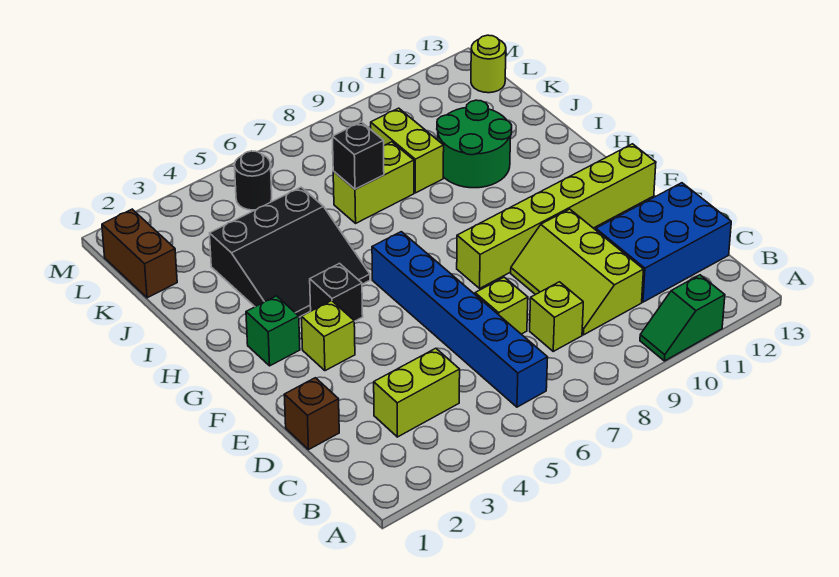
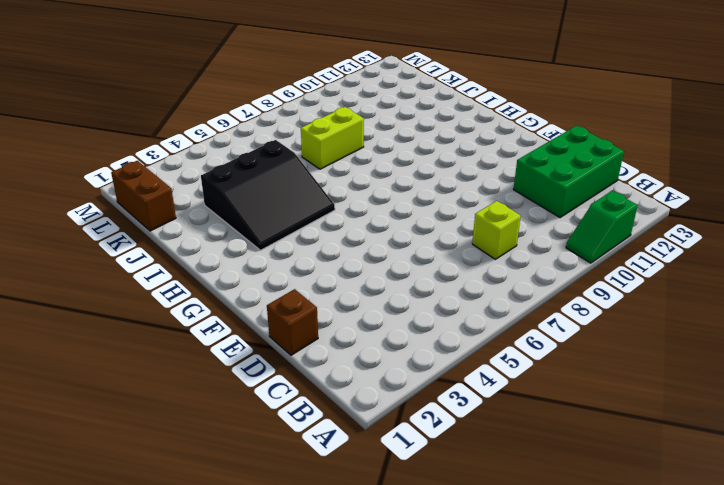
green brick C11:D13 level 1 -> blue brick C11:D13 level 1
none -> blue brick B6:G6 level 1
none -> lime brick C3:C4 level 1
none -> lime slope C9:E10 level 1 top 10

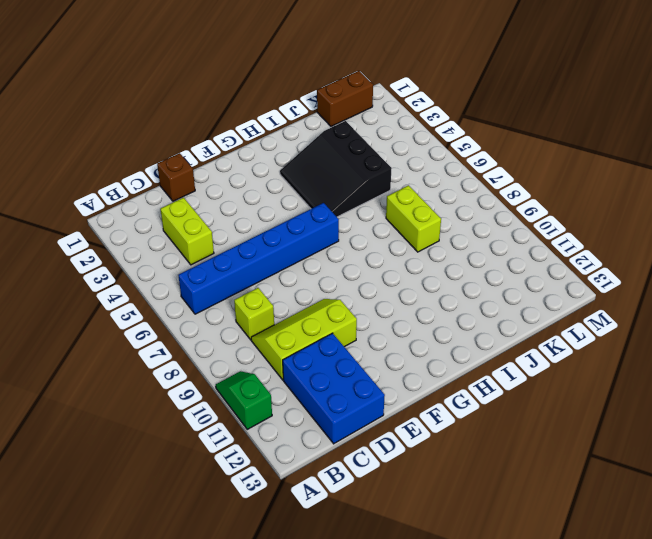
none -> lime brick D7 level 1
none -> lime brick F3 level 1
none -> lime brick F8:F13 level 1

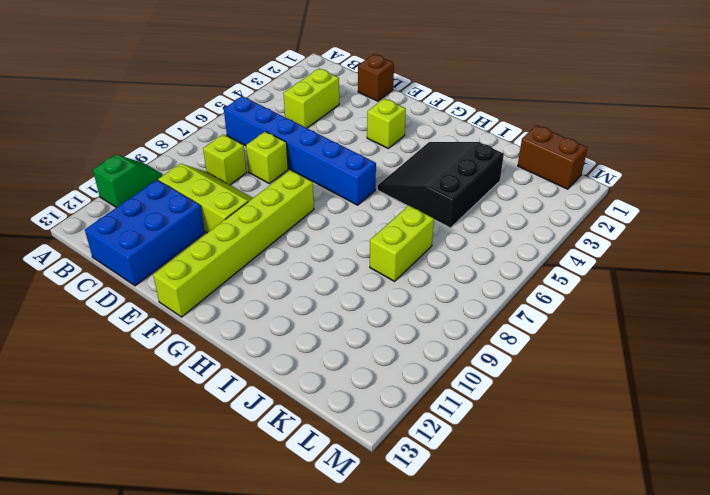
none -> green brick G2 level 1
none -> black brick G4 level 1
none -> green round brick I10:J11 level 1

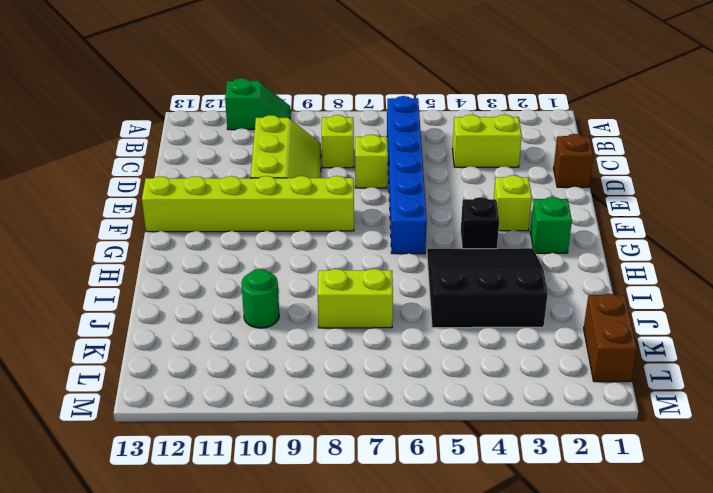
green round brick J10 level 1 -> green round brick I10:J11 level 1
none -> blue brick C11:D13 level 1
none -> lime brick J9:K9 level 1
none -> black round brick L5 level 1

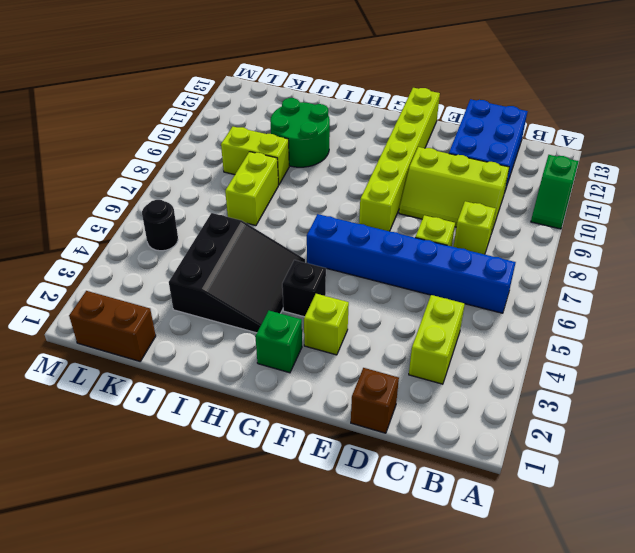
none -> lime round brick L13 level 1
none -> black brick J7 level 2

